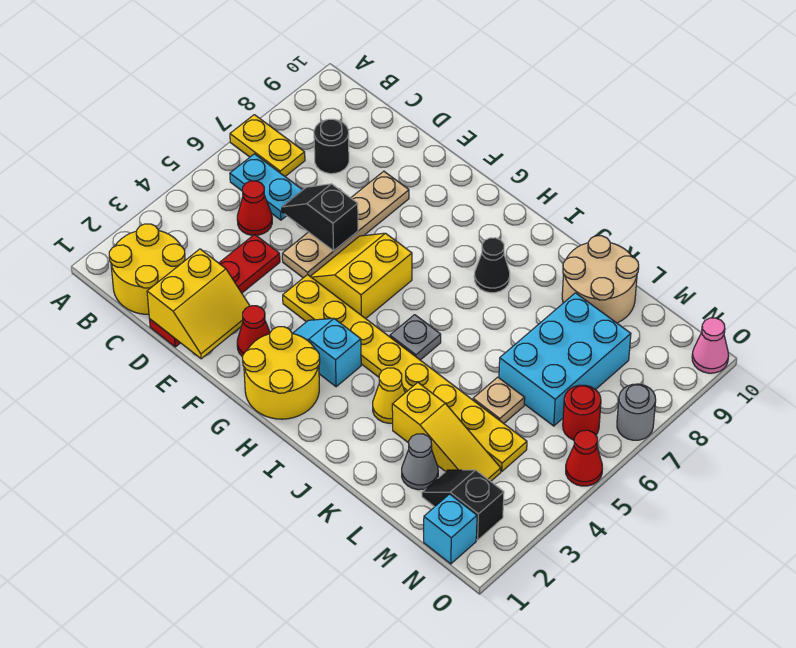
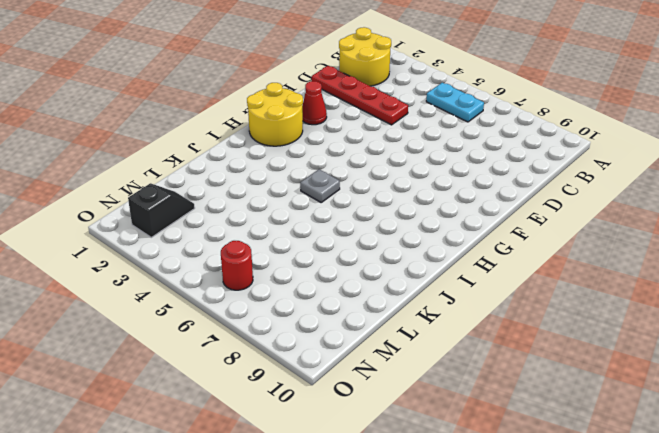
cyan plate B5:B6 level 1 -> cyan plate B6:C6 level 1
none -> yellow plate A7:B7 level 1
none -> red cone C5 level 1
none -> black round brick C8 level 1

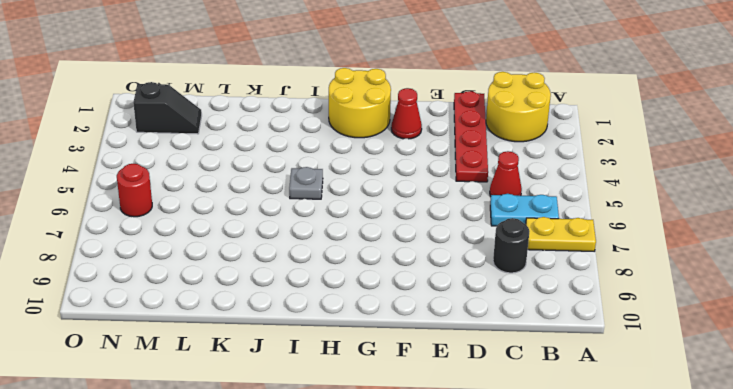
none -> tan plate E5:E8 level 1
none -> yellow plate F4:M4 level 1
none -> yellow slope F5:G6 level 1 top G

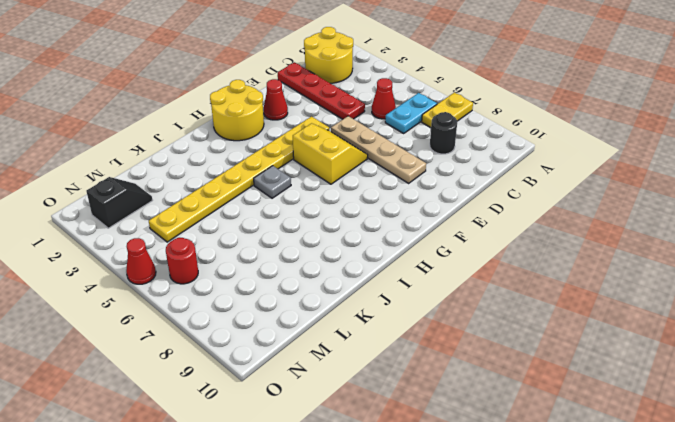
none -> cyan slope G3:H3 level 1 top H
none -> black cone I8 level 1
none -> yellow cone J3 level 1

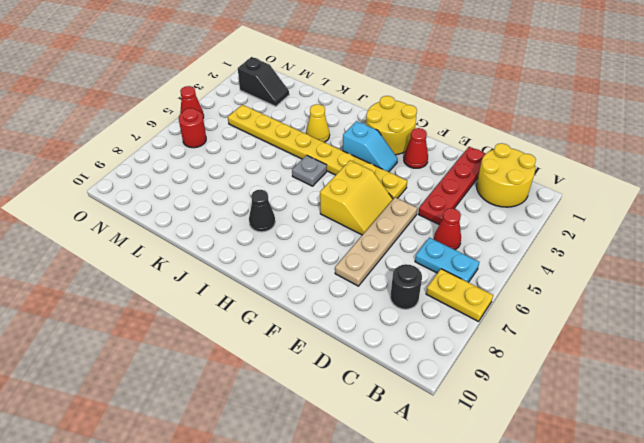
none -> yellow slope K3:M3 level 1 top K
none -> tan round brick K9:L10 level 1
none -> grey cone L2 level 1

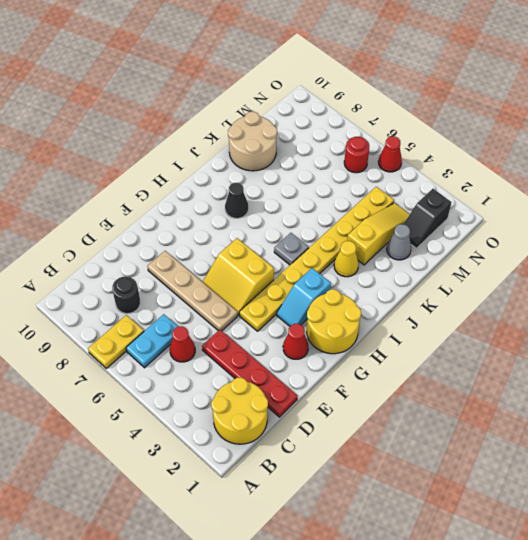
none -> tan plate L5 level 1
none -> cyan brick L6:M8 level 1
none -> cyan brick N1 level 1

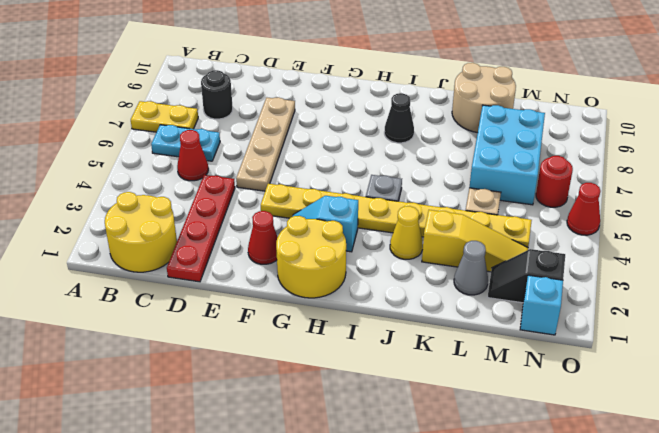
none -> yellow slope F5:G6 level 1 top G
none -> grey round brick O7 level 1
none -> pink cone O10 level 1

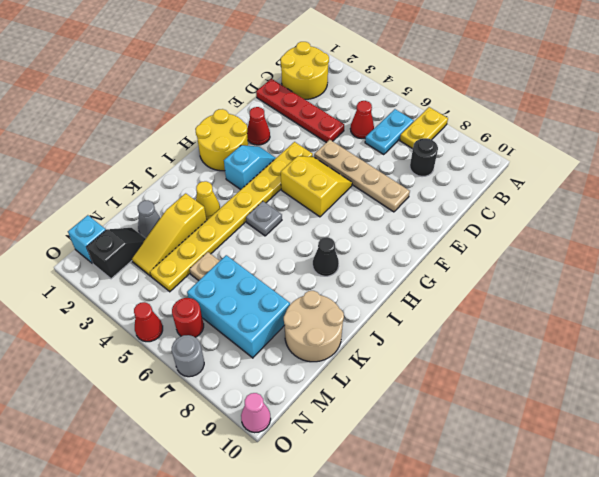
none -> yellow slope D1:E2 level 2 top D
none -> black slope D6:E6 level 2 top E

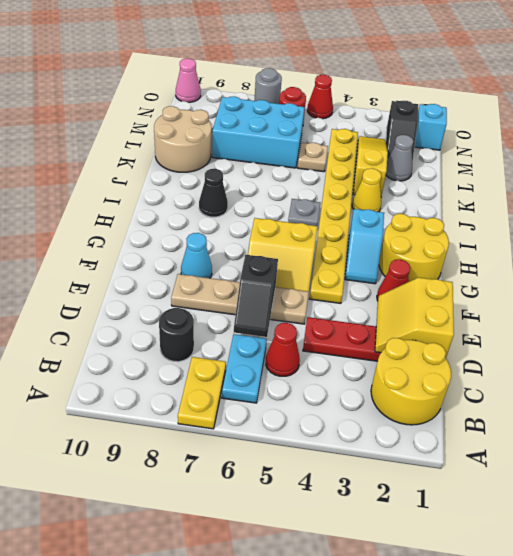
yellow slope D1:E2 level 2 top 1 -> yellow slope D1:E2 level 2 top D
cyan cone F8 level 1 -> none

